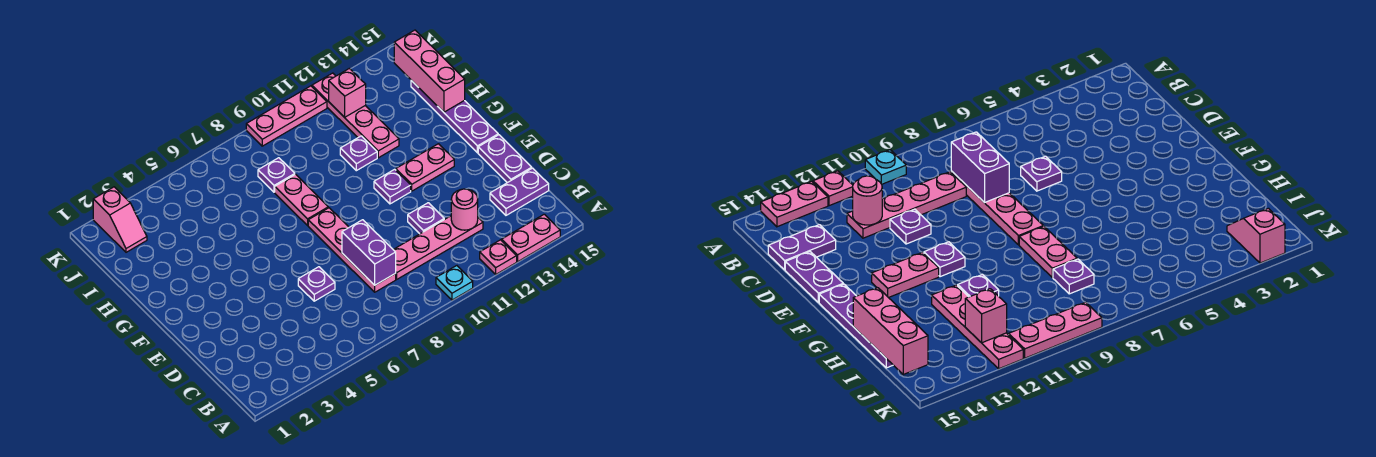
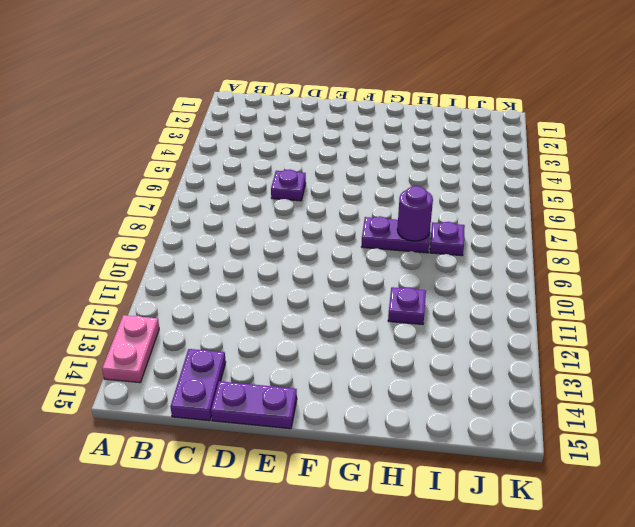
purple plate G8:H8 level 1 -> pink plate G8:H8 level 1
purple round brick H8 level 2 -> none
none -> cyan plate A10 level 1
none -> pink plate A12 level 1
none -> pink plate C8:F8 level 1

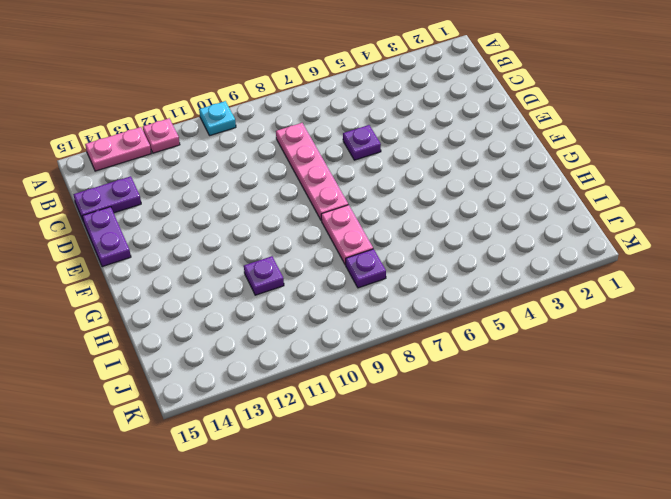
none -> pink plate C9:C12 level 1
none -> purple plate D11 level 1
none -> purple plate F11 level 1

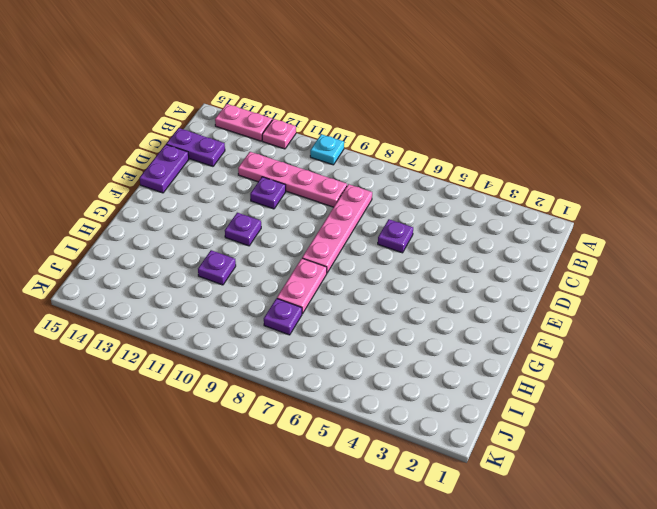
none -> pink plate F12:F13 level 1
none -> purple plate F15:I15 level 1
none -> pink plate H12:K12 level 1

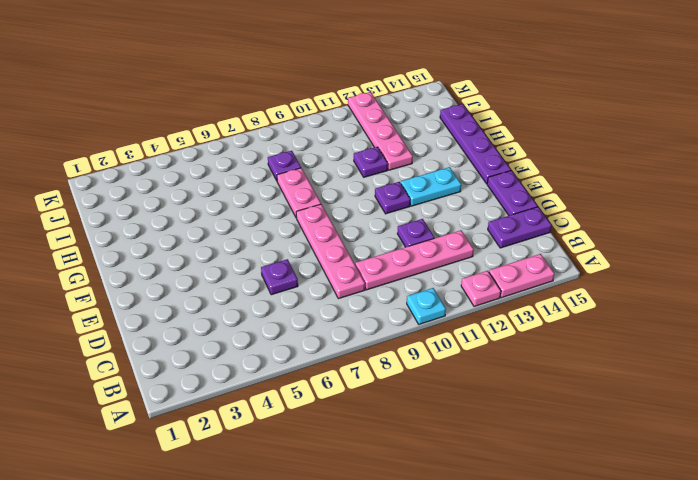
cyan plate F12:F13 level 1 -> pink plate F12:F13 level 1
none -> pink slope J2:K2 level 1 top K
none -> pink plate K9:K11 level 1
none -> purple brick C8:D8 level 2

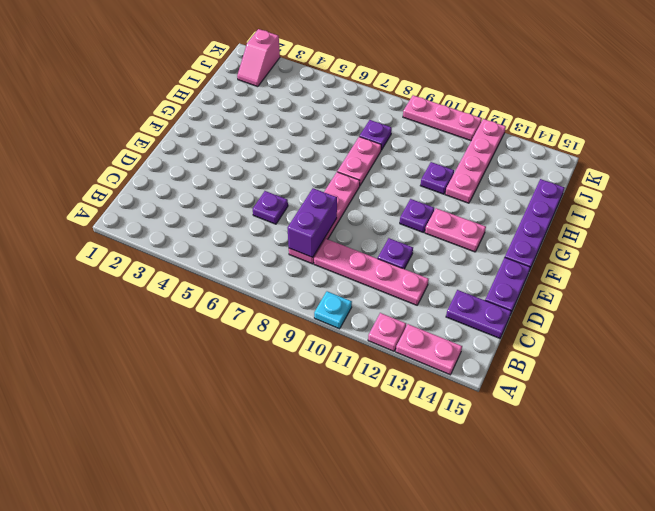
none -> pink round brick C12 level 2
none -> pink brick H15:J15 level 2
none -> pink brick J12 level 2

